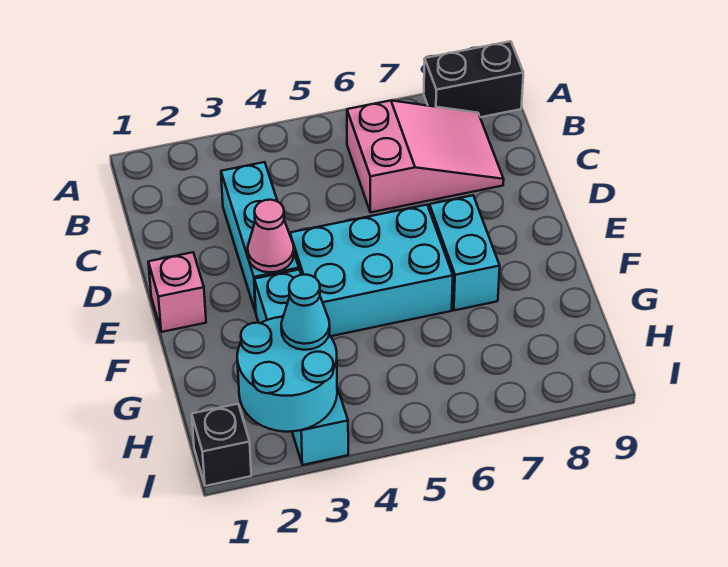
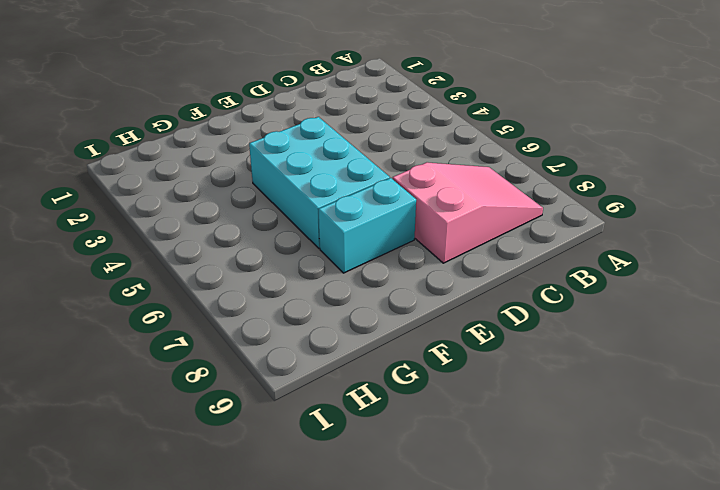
pink slope B7:D8 level 1 top D -> pink slope B6:C8 level 1 top 6
none -> black brick A8:A9 level 1
none -> cyan brick C3:E3 level 1

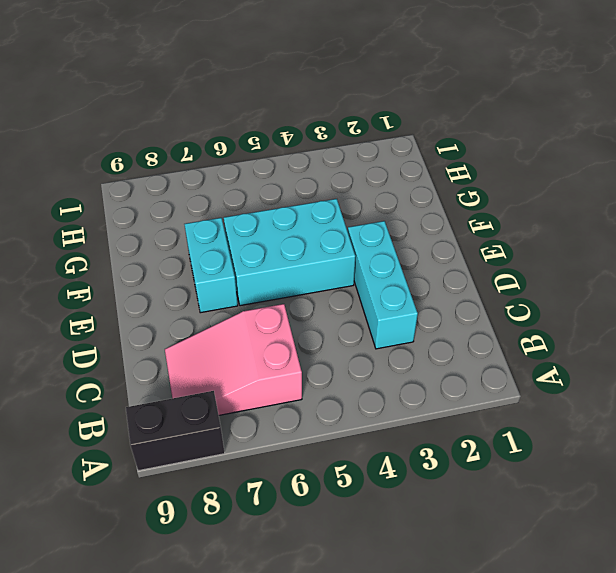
none -> pink brick E1 level 1
none -> cyan brick F3:I3 level 1

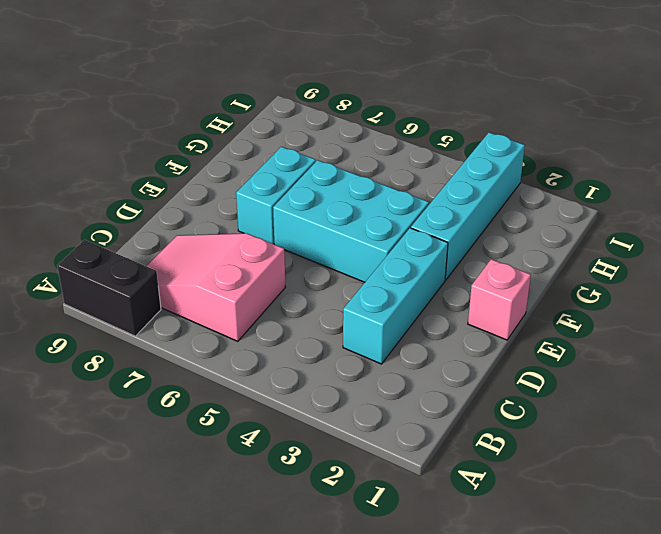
none -> black brick I1 level 1
none -> pink cone E3 level 2

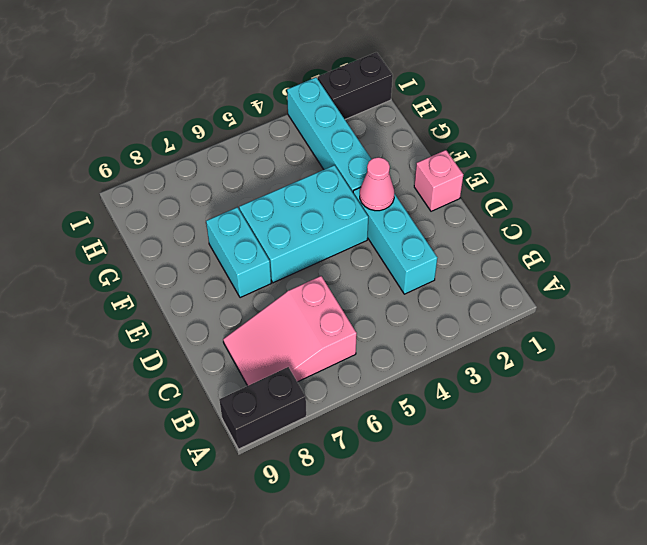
black brick I1:I2 level 1 -> black brick I1 level 1
none -> cyan round brick H2:I3 level 2
none -> cyan cone H3 level 3

